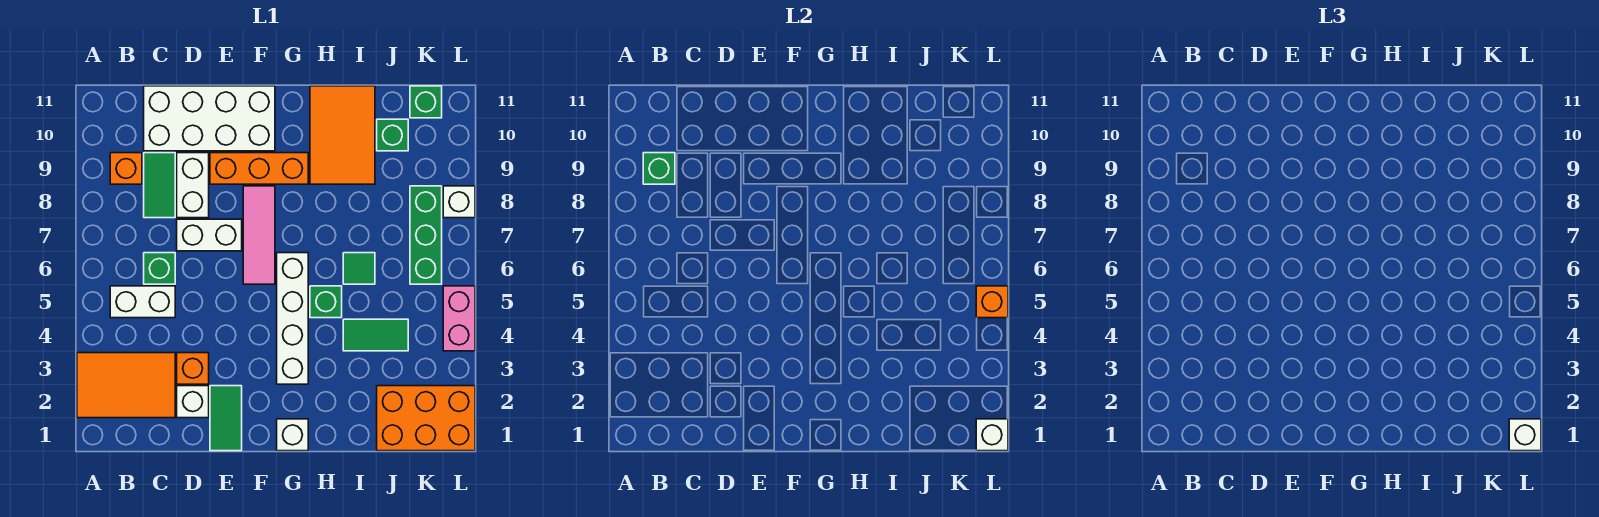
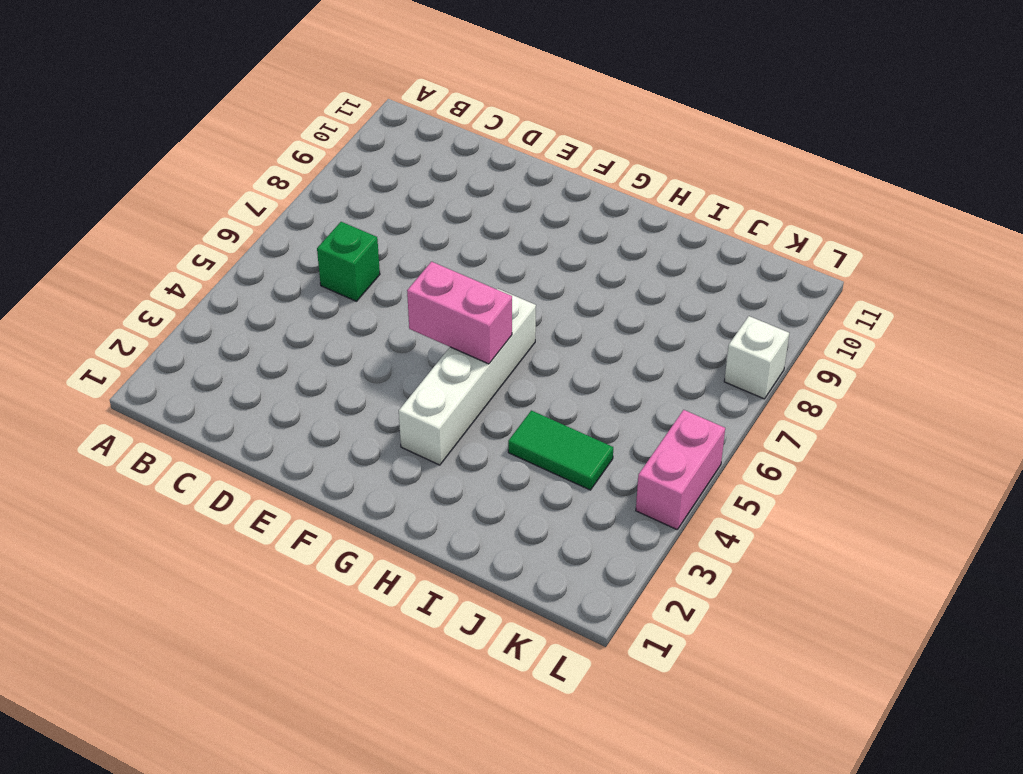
pink brick F5:G5 level 2 -> none
none -> orange tile A2:C3 level 1
none -> white brick B5:C5 level 1
none -> orange brick B9 level 1

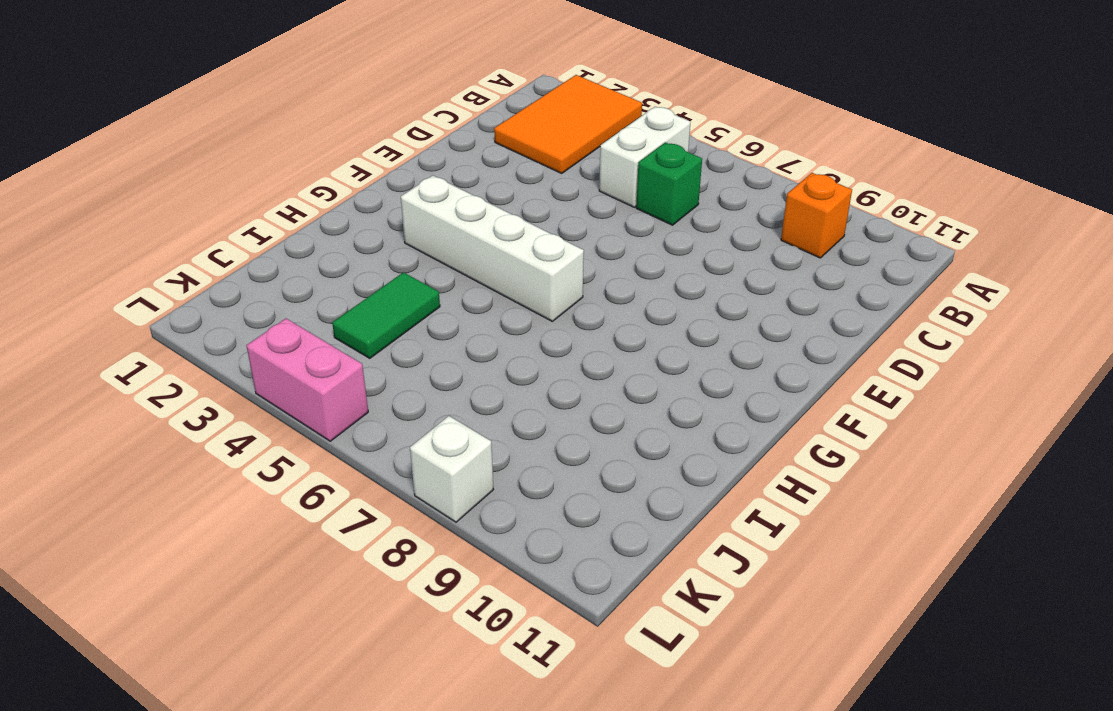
none -> green tile C8:C9 level 1
none -> white brick C10:F11 level 1
none -> white brick D2 level 1

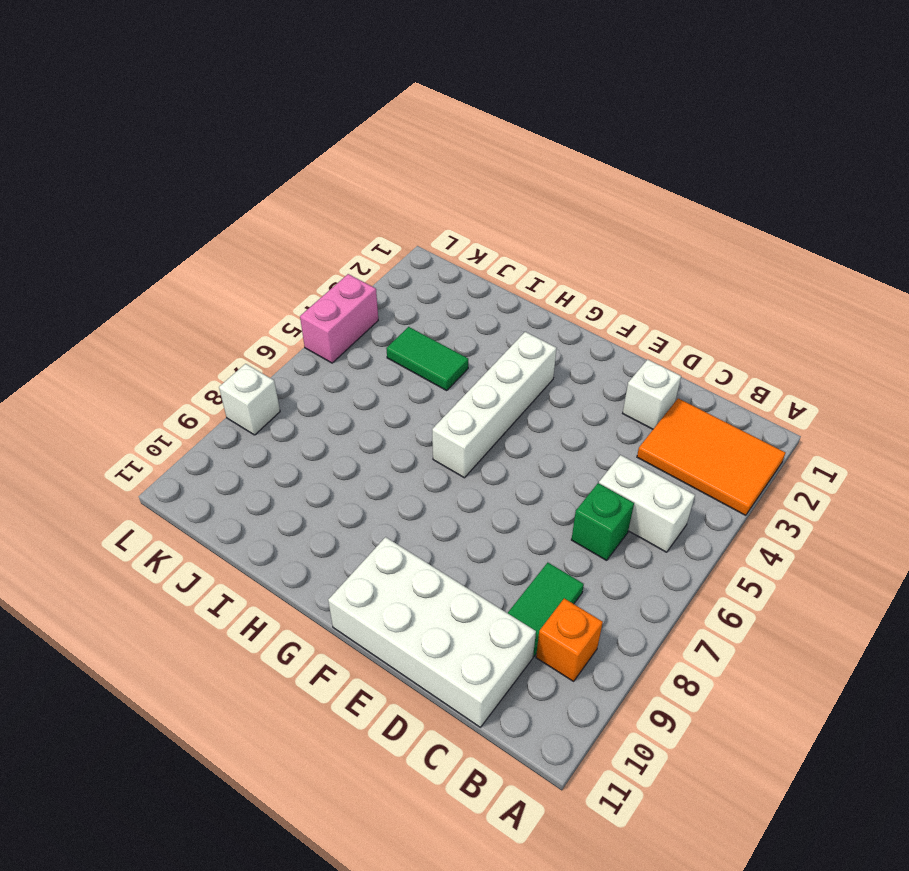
none -> orange brick D3 level 1
none -> white brick D7:E7 level 1
none -> white brick D8:D9 level 1

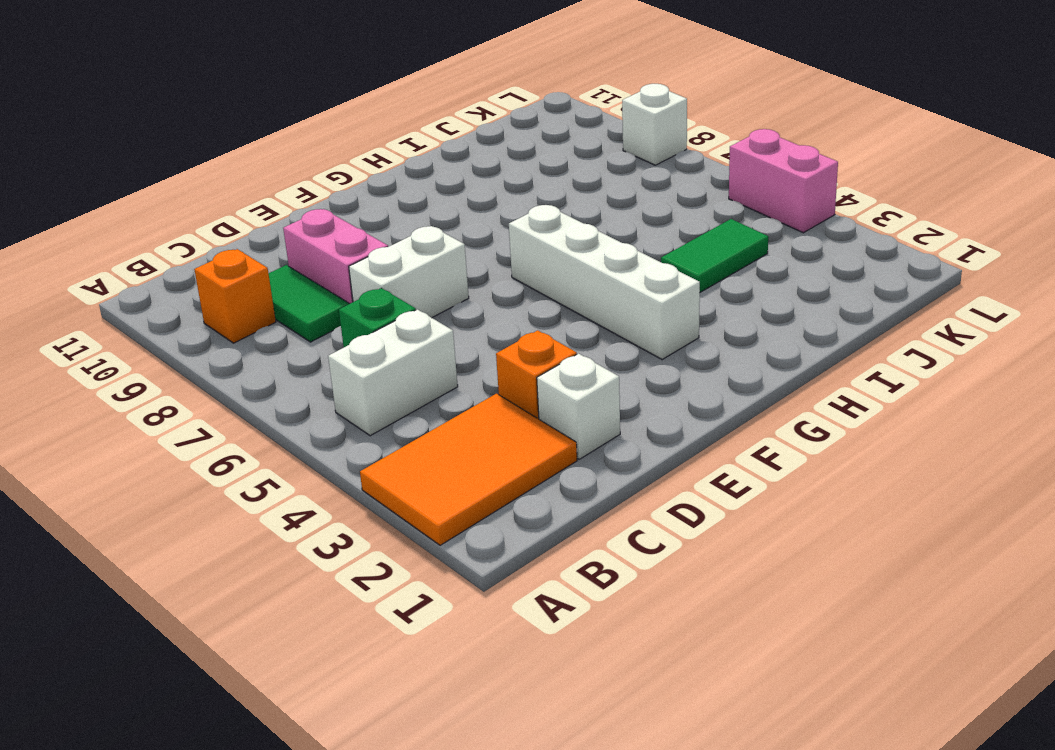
pink brick D8:D9 level 1 -> white brick D8:D9 level 1
none -> white brick C10:F11 level 1
none -> green tile E1:E2 level 1
none -> orange brick E9:G9 level 1

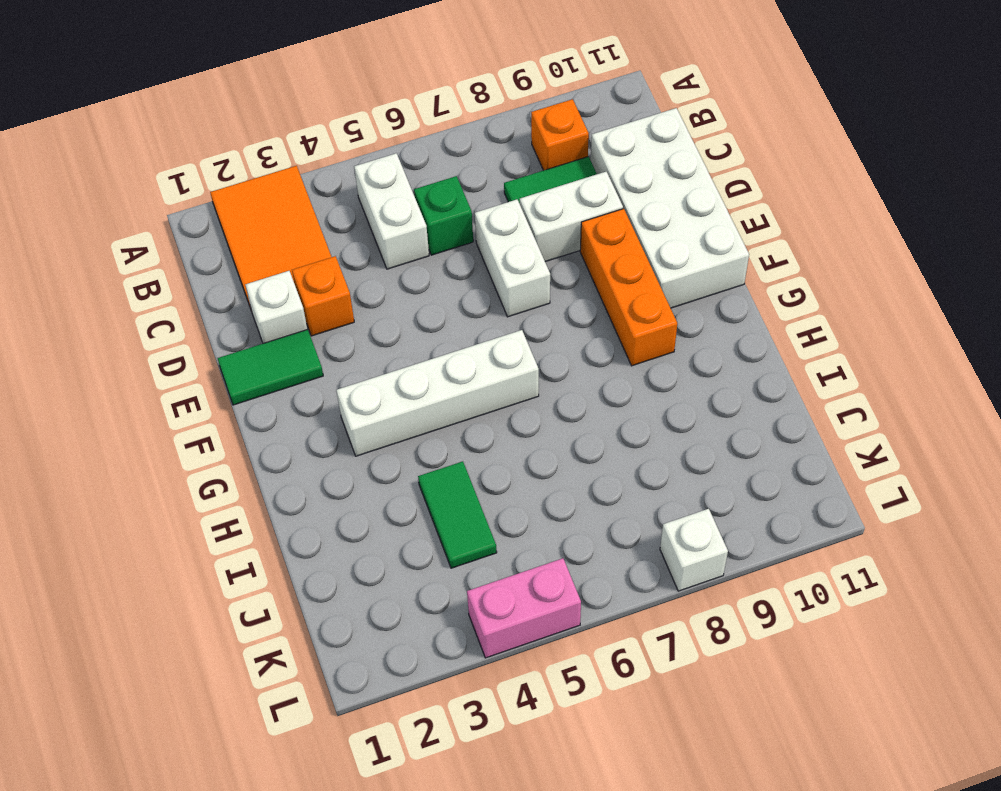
none -> pink tile F6:F8 level 1
none -> white brick G1 level 1
none -> green brick H5 level 1

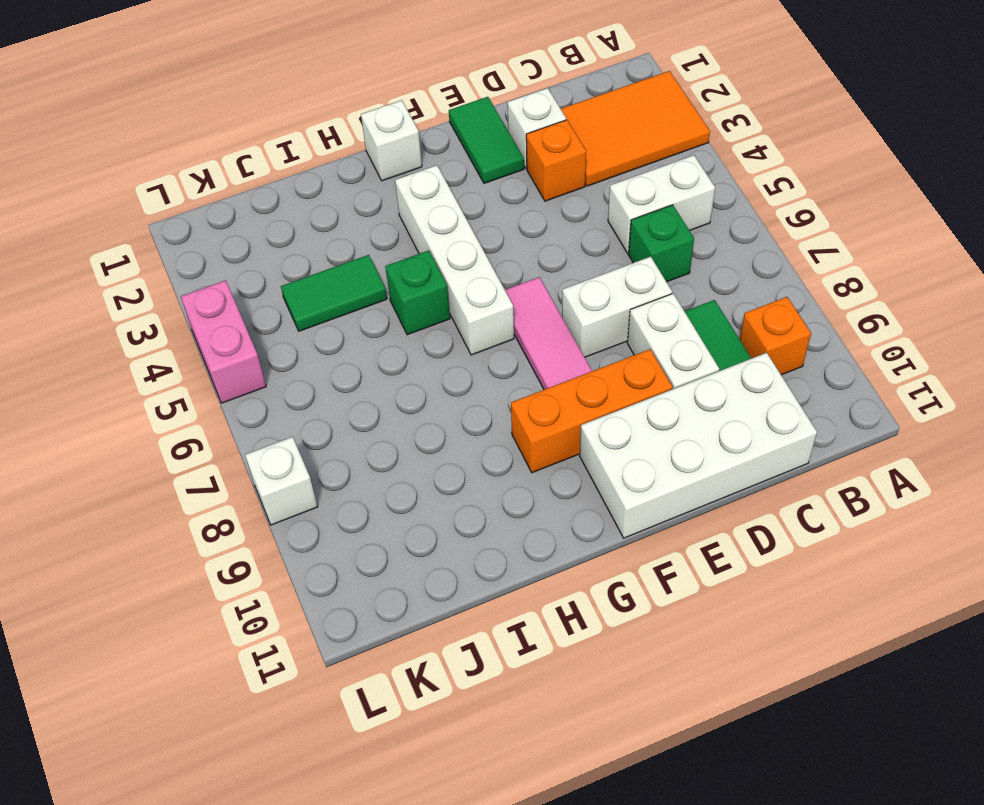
none -> orange tile H9:I11 level 1
none -> green tile I6 level 1
none -> orange brick J1:L2 level 1

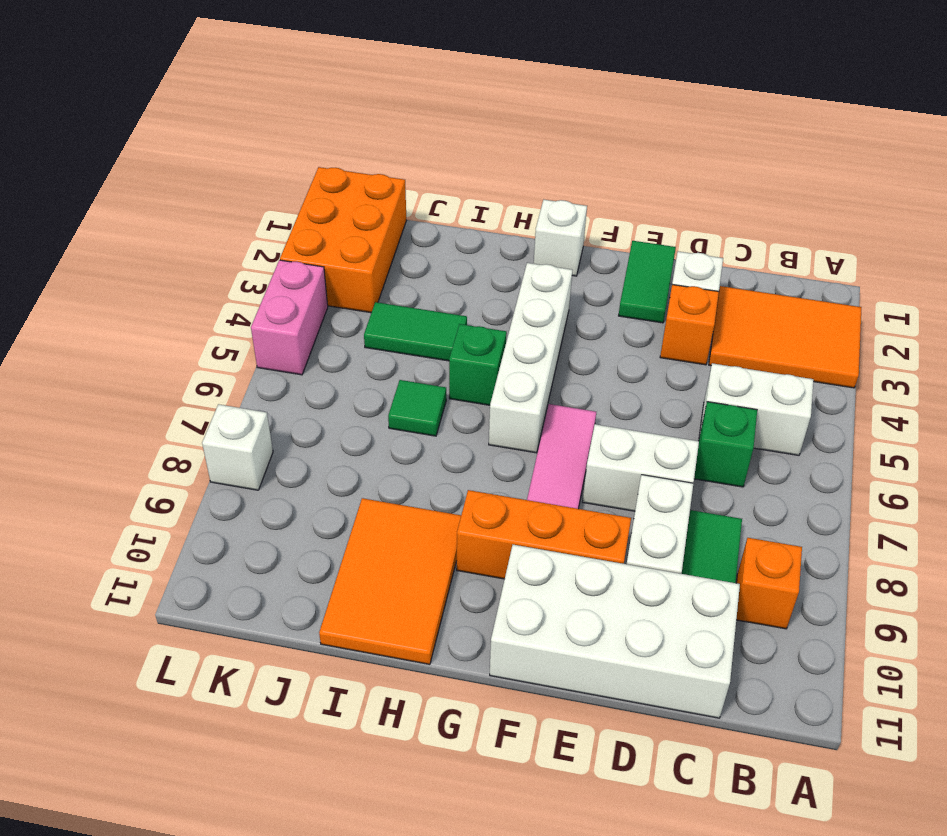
orange brick K1:L3 level 1 -> orange brick J1:L2 level 1
none -> green brick J10 level 1
none -> green brick K6:K8 level 1
none -> green brick K11 level 1

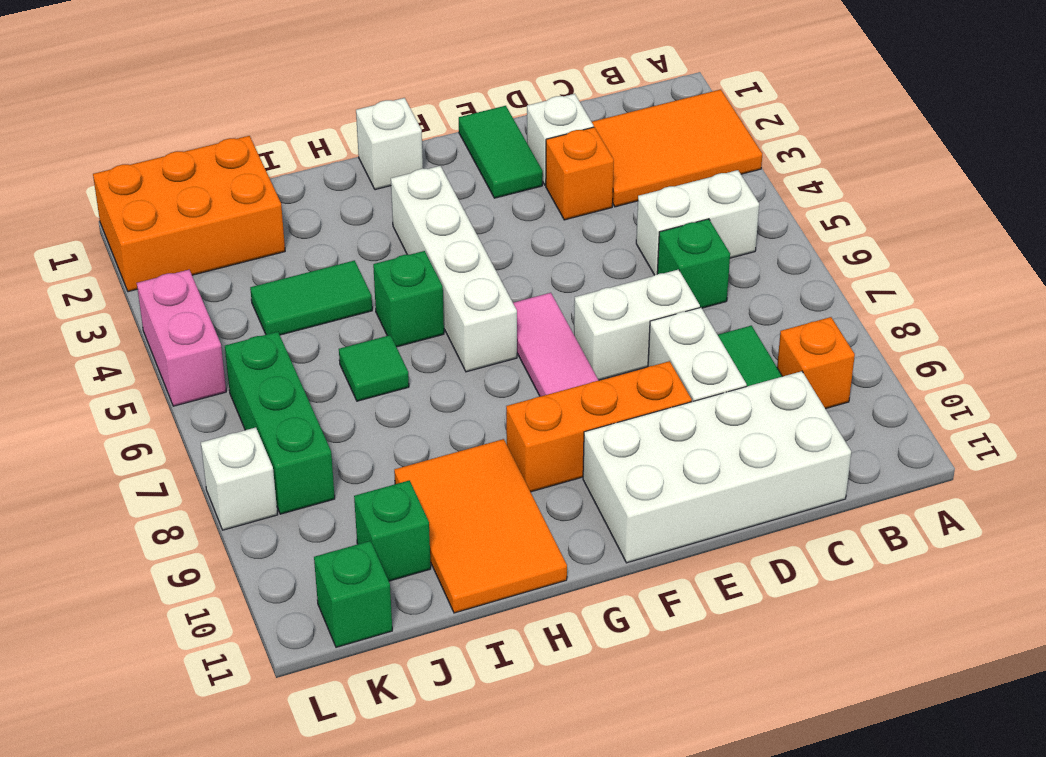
none -> green brick B9 level 2
none -> white brick L1 level 2
none -> orange brick L5 level 2

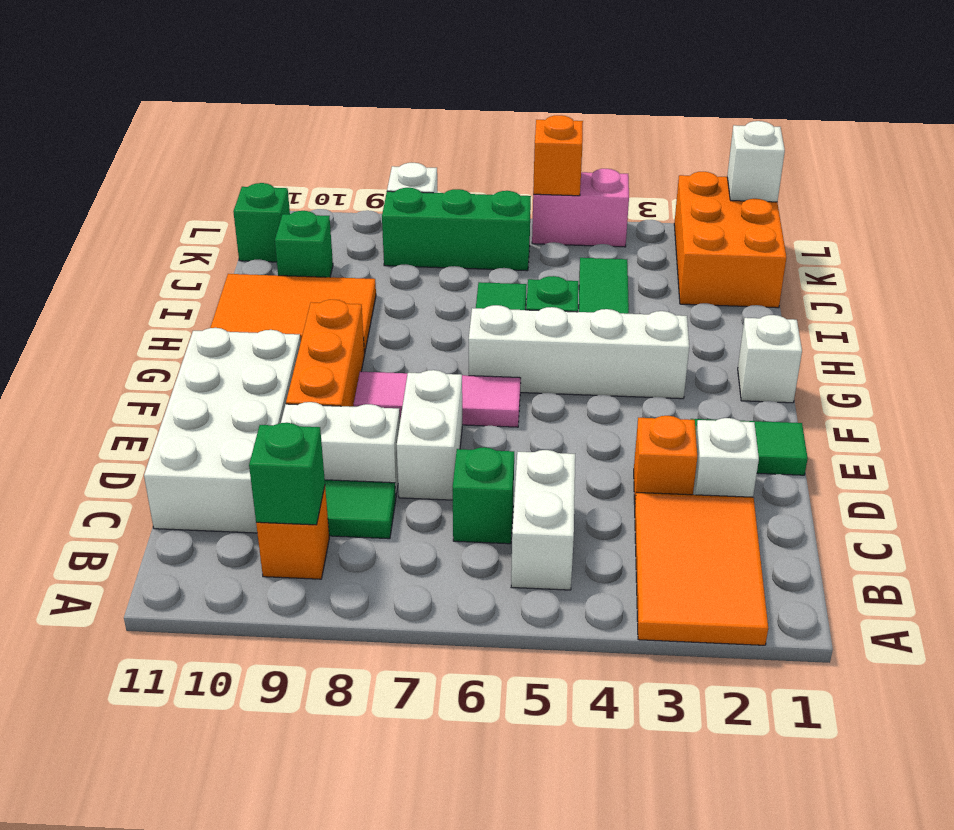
none -> white brick L1 level 3

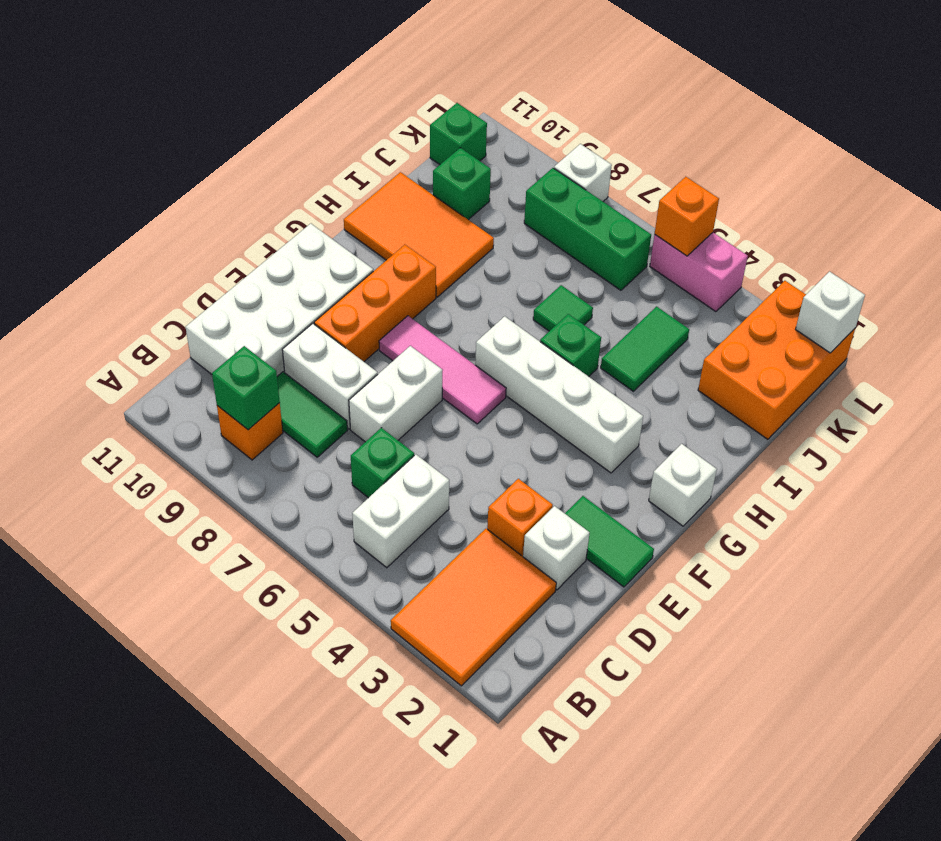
none -> white brick L1 level 3

